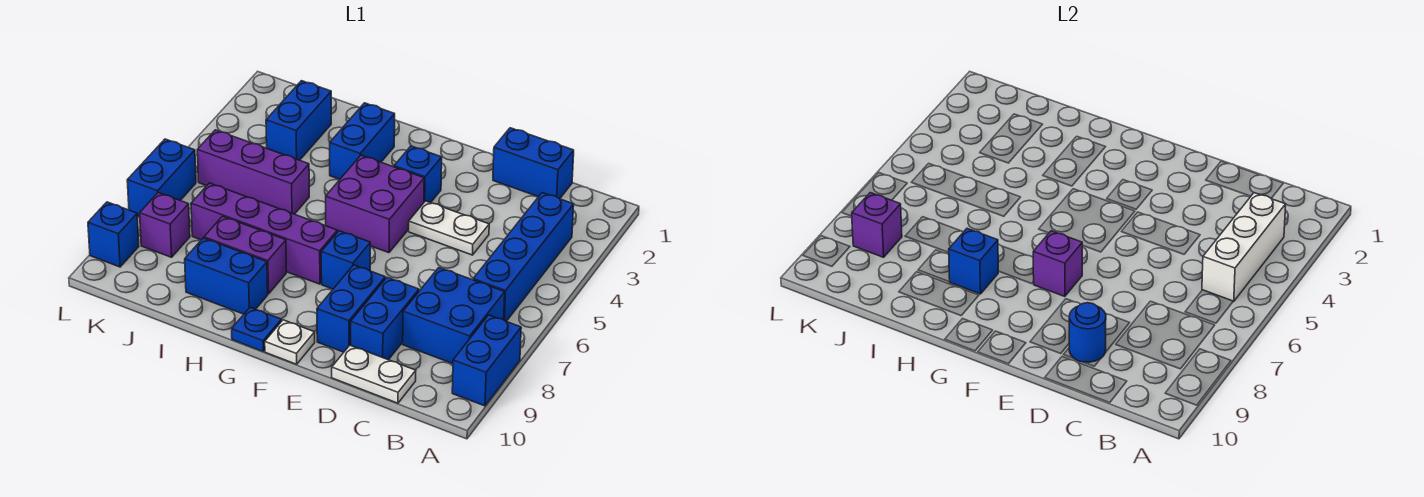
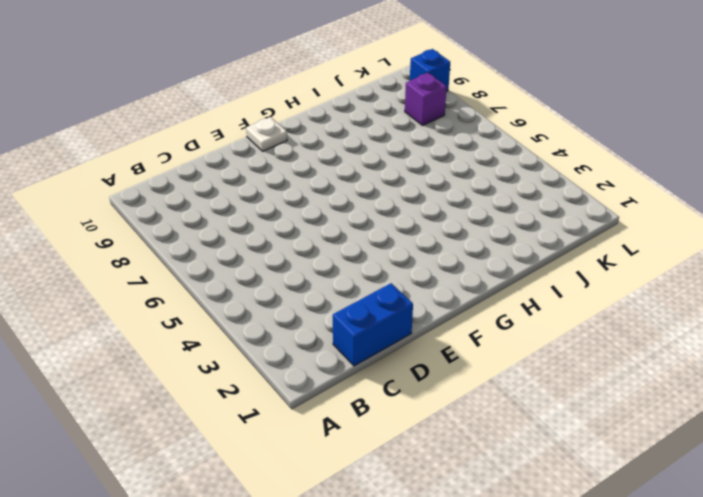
none -> blue brick A8:A9 level 1
none -> blue brick B3:B6 level 1
none -> blue brick B7:C8 level 1

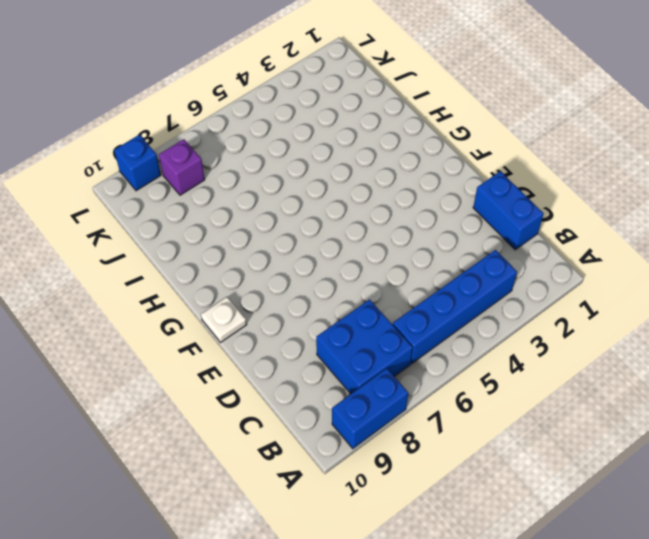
none -> white plate C10:D10 level 1
none -> white plate D4:E4 level 1
none -> blue brick D8:D9 level 1

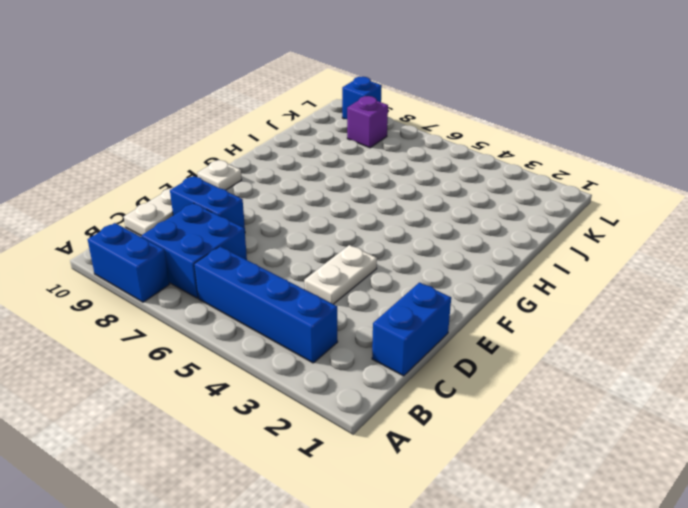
none -> blue brick E8:E9 level 1
none -> blue brick F3 level 1
none -> purple brick F4:G5 level 1

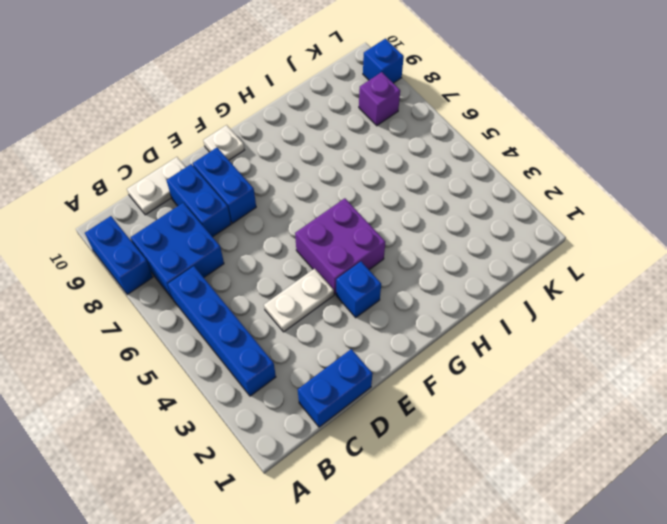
none -> blue brick F7 level 1
none -> purple brick G7:J7 level 1
none -> blue plate G10 level 1

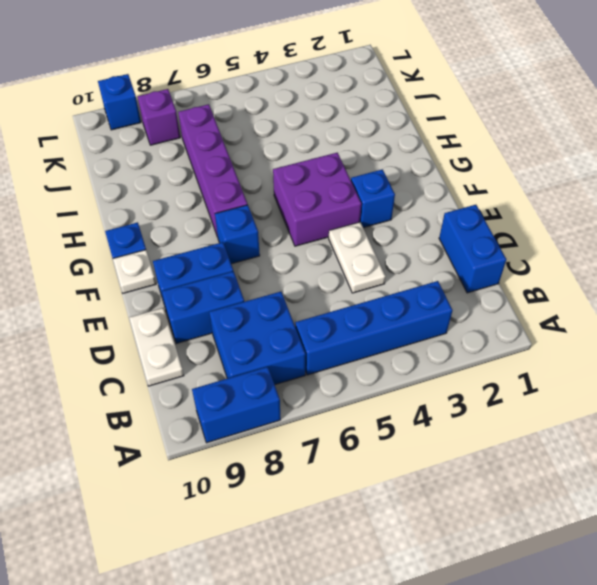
none -> blue brick H2:H3 level 1
none -> purple brick H8:I8 level 1
none -> blue brick H9:I9 level 1

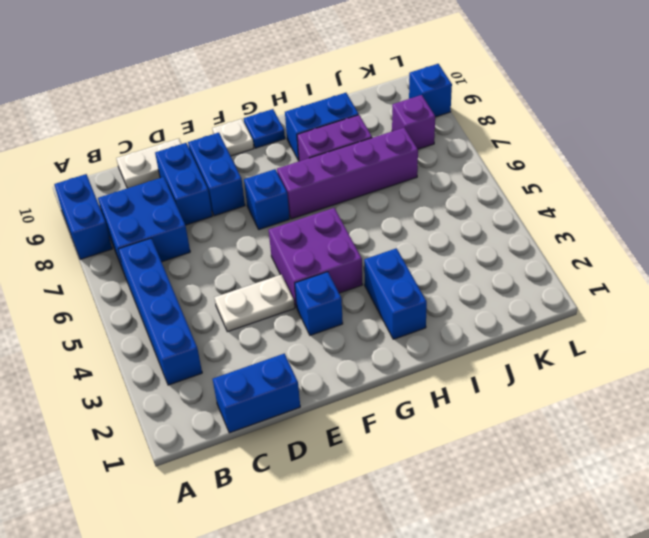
none -> purple brick I5:K5 level 1
none -> blue brick J2:J3 level 1
none -> blue brick L6:L7 level 1

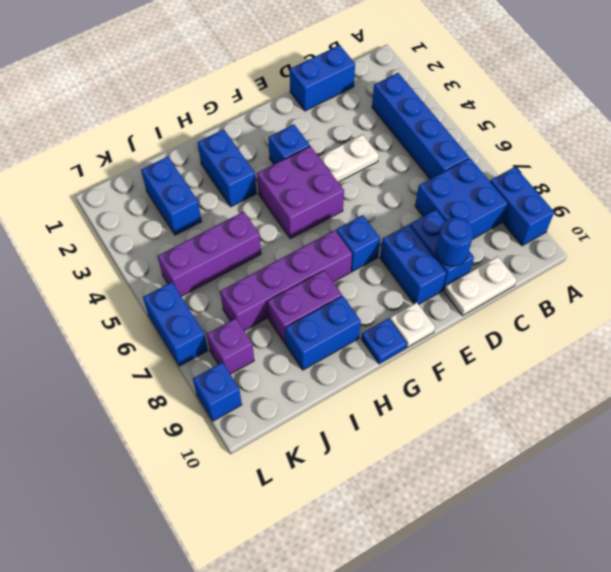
none -> white brick B3:B5 level 2
none -> purple brick F7 level 2
none -> blue brick H8 level 2

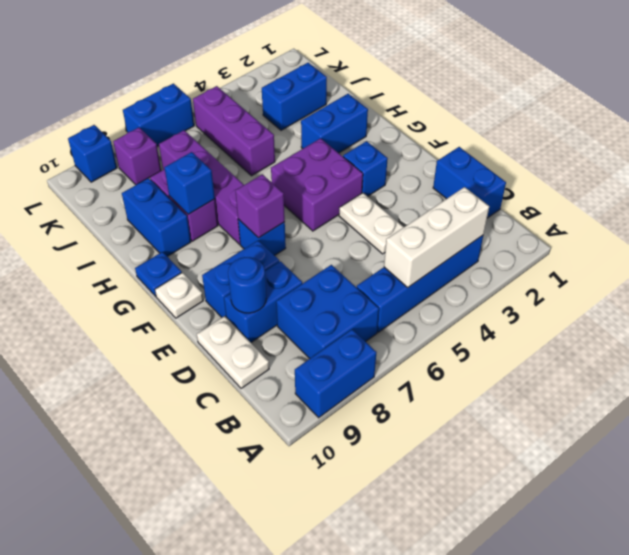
none -> purple brick K8 level 2

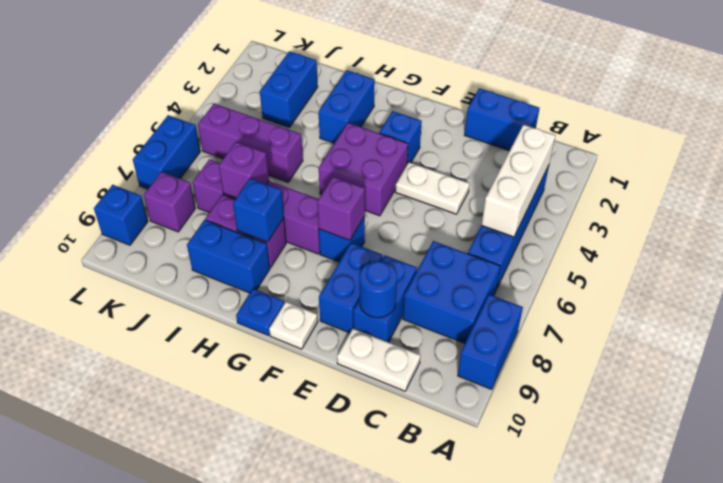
purple brick I7 level 2 -> purple brick K8 level 2

